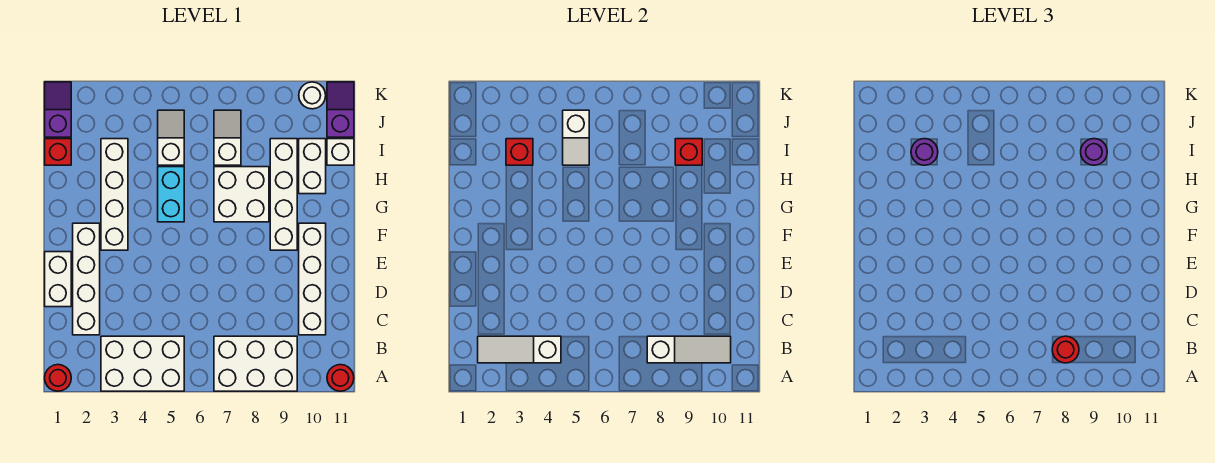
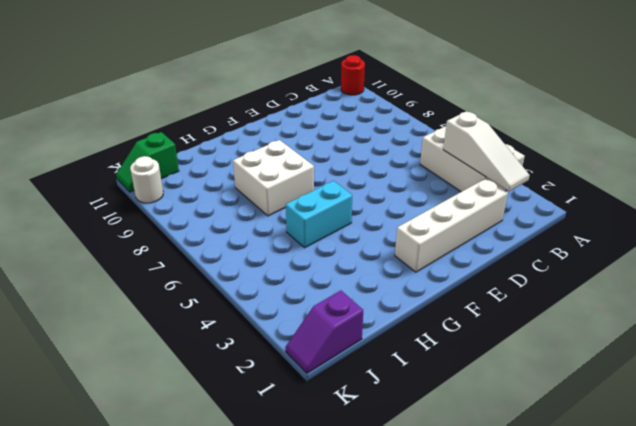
green slope J11:K11 level 1 top J -> purple slope J11:K11 level 1 top J
none -> red round brick A1 level 1
none -> white brick A7:B9 level 1
none -> white brick C10:F10 level 1

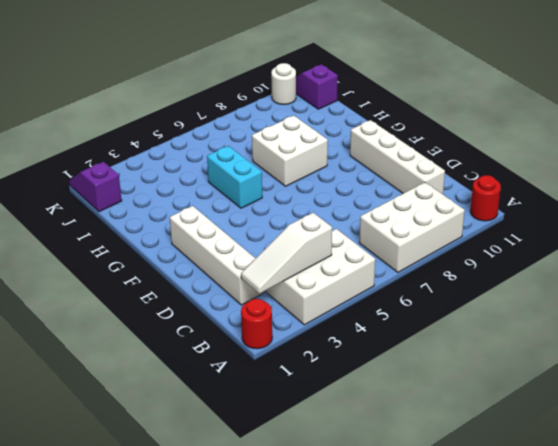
none -> white brick D1:E1 level 1
none -> white brick F3:I3 level 1
none -> white brick F9:I9 level 1

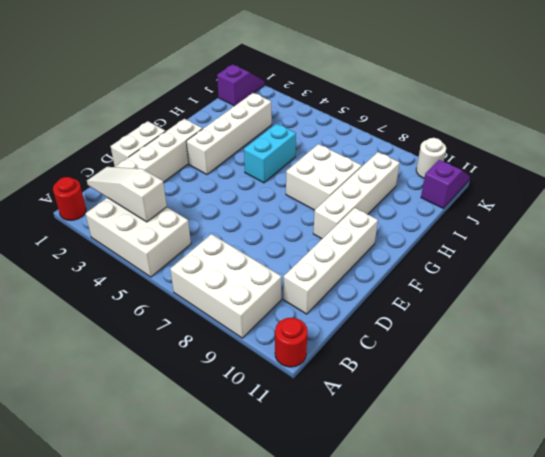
none -> white brick H10:I10 level 1
none -> red brick I1 level 1
none -> white slope I5:J5 level 1 top I

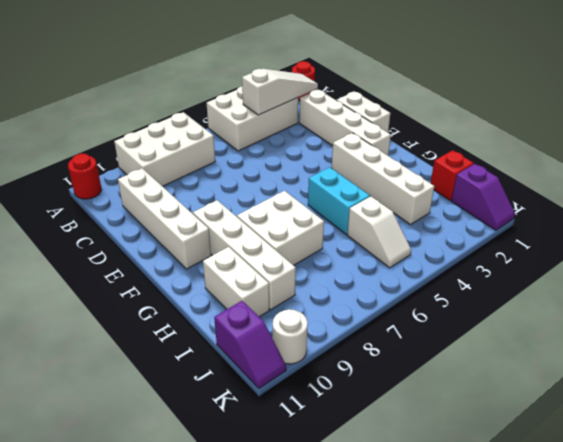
none -> white slope I7:J7 level 1 top I
none -> white brick I11 level 1
none -> white slope B8:B10 level 2 top 8

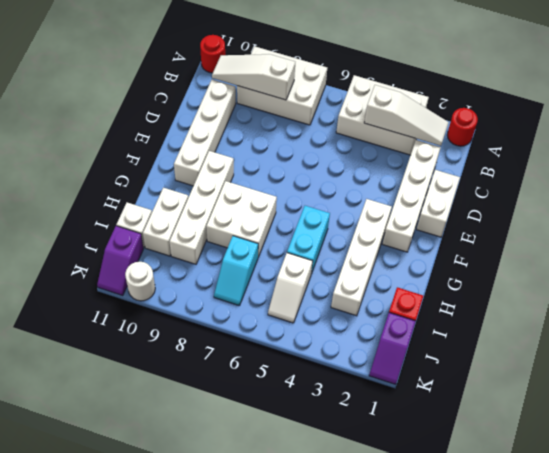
cyan slope I7:J7 level 1 top I -> white slope I7:J7 level 1 top I
none -> red brick I3 level 2
none -> white slope I5:J5 level 2 top J
none -> red brick I9 level 2

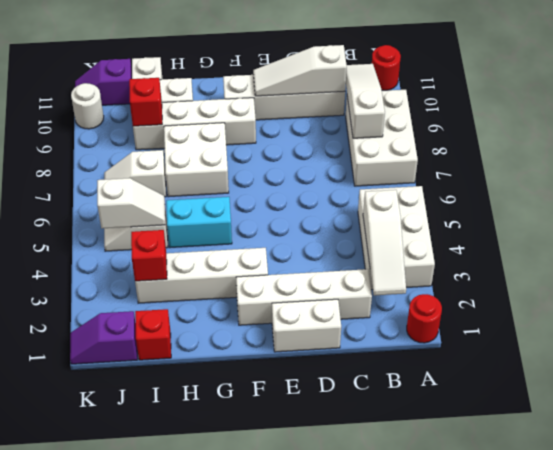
white slope C10:E10 level 2 top C -> none
none -> red round brick B8 level 3
none -> purple round brick I3 level 3
none -> purple round brick I9 level 3

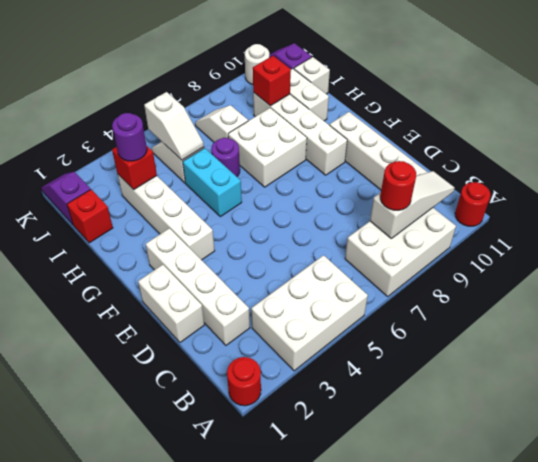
purple round brick H6 level 1 -> purple round brick I9 level 3
none -> white slope B2:B4 level 2 top 4

